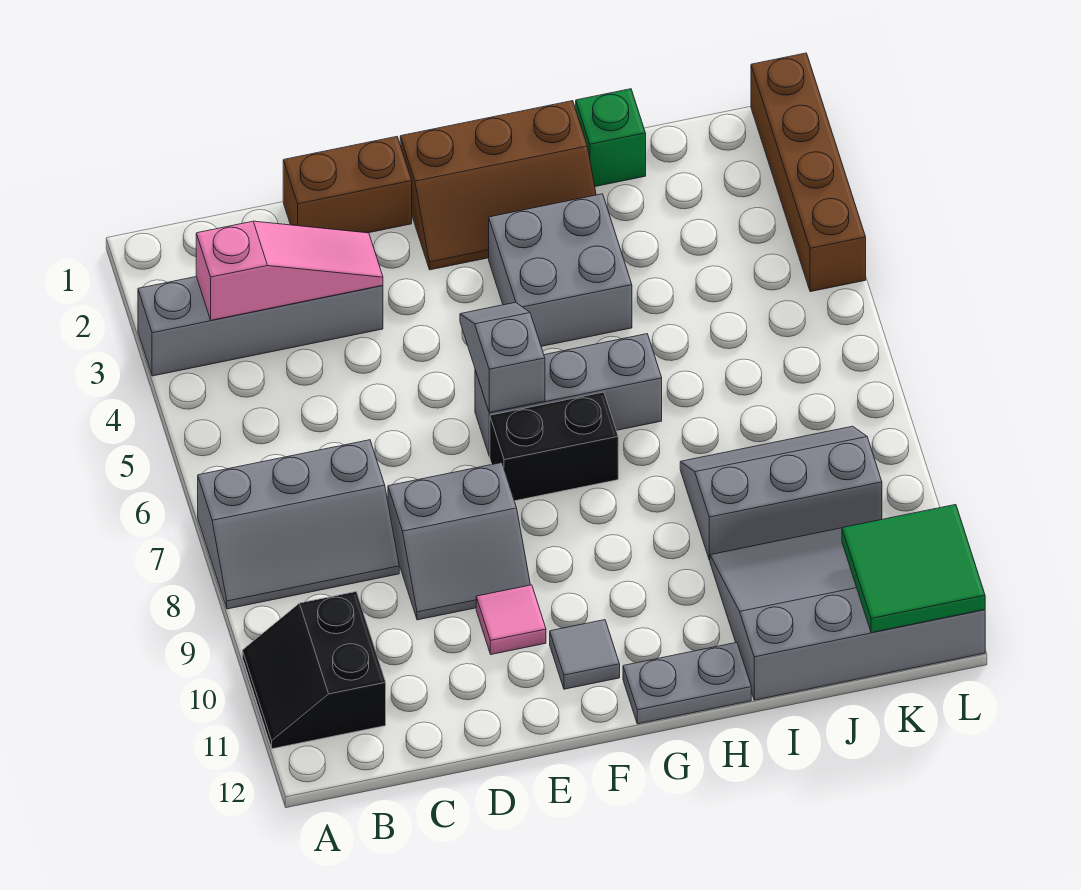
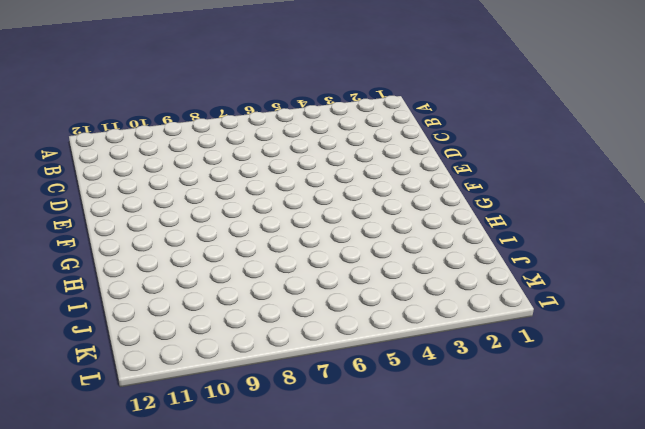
none -> grey brick A3:D3 level 1
none -> grey slope A7:C8 level 1 top 7
none -> black slope A10:B11 level 1 top B

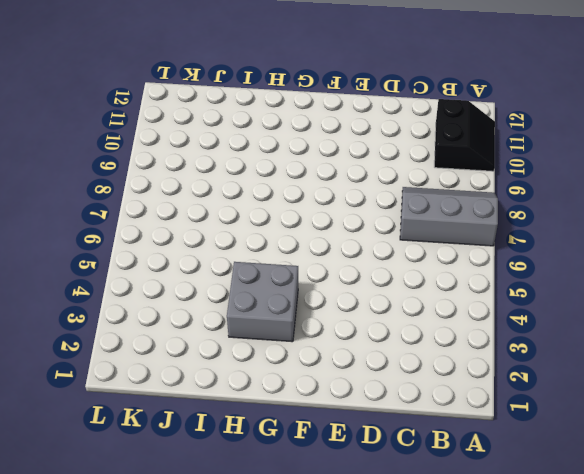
none -> grey brick A3:D3 level 1
none -> brown brick D1:E1 level 1
none -> grey slope D8:E9 level 1 top 8

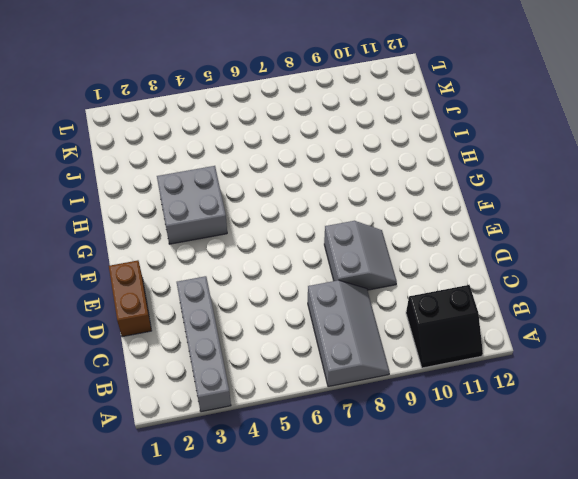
none -> pink tile E10 level 1
none -> brown slope F1:H2 level 1 top 1
none -> grey brick F6:H6 level 1

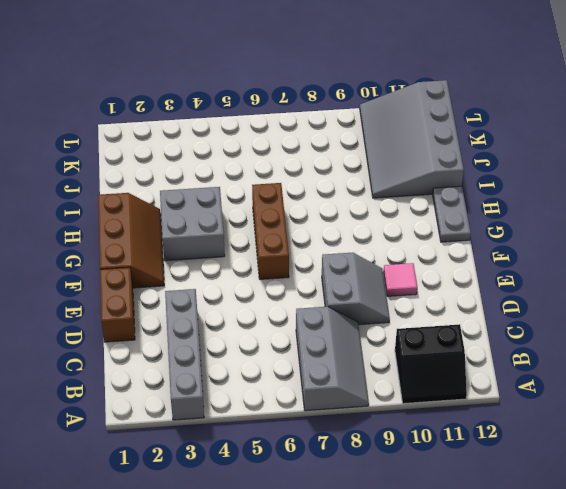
brown brick F6:H6 level 1 -> grey brick F6:H6 level 1
none -> black brick F7:G7 level 1
none -> grey tile F11 level 1
none -> green brick I1 level 1

